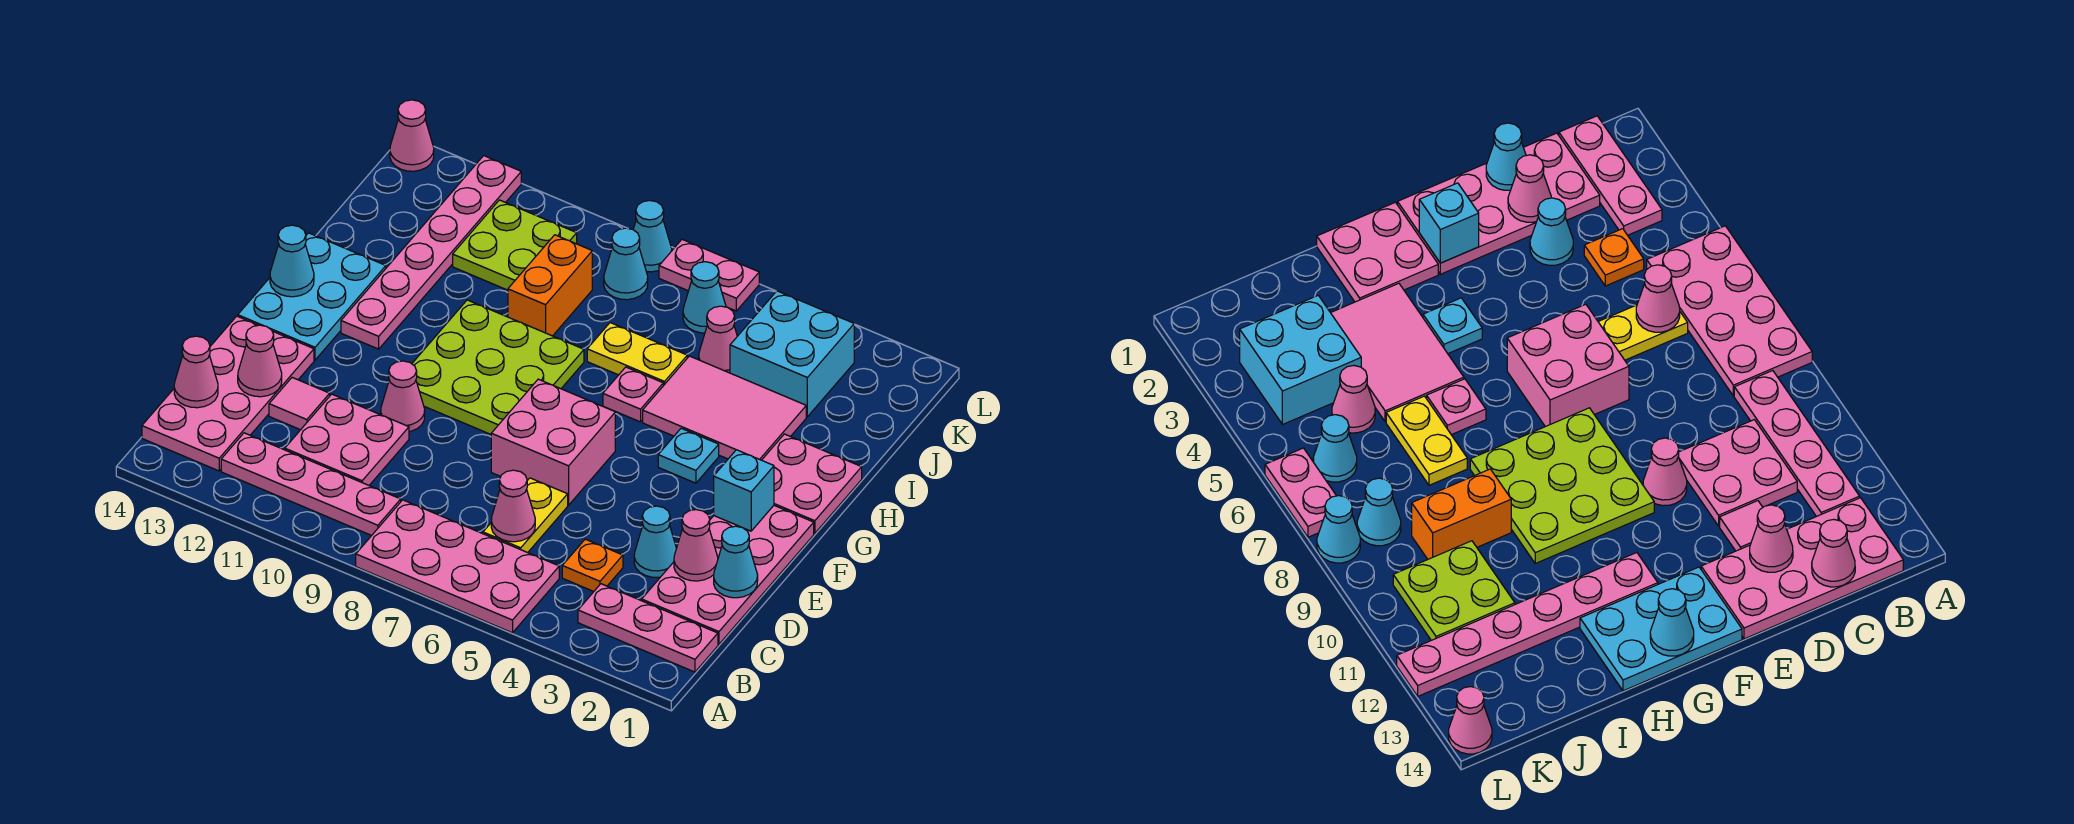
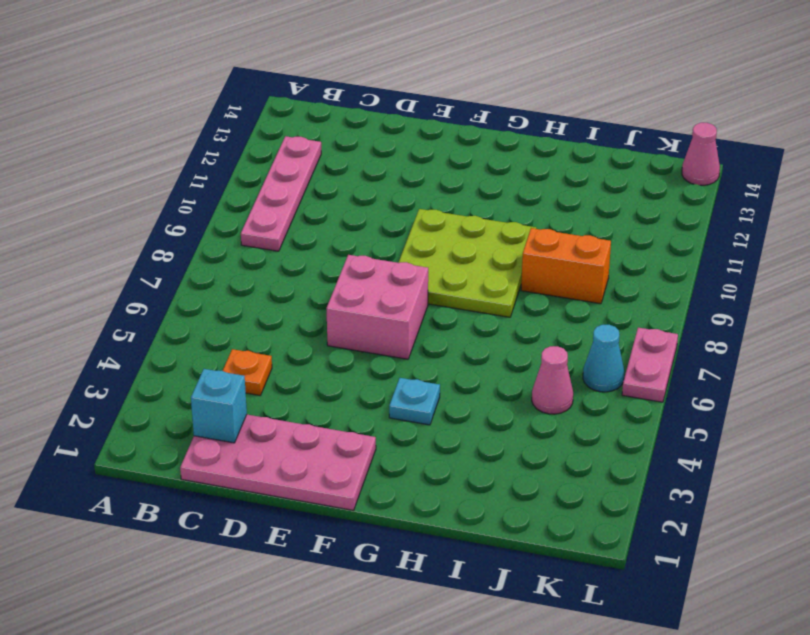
cyan brick C2 level 2 -> cyan brick F2 level 2
none -> pink plate A5:B8 level 1
none -> pink plate B1:B3 level 1
none -> pink plate B13:E14 level 1
none -> yellow plate C6:D6 level 1

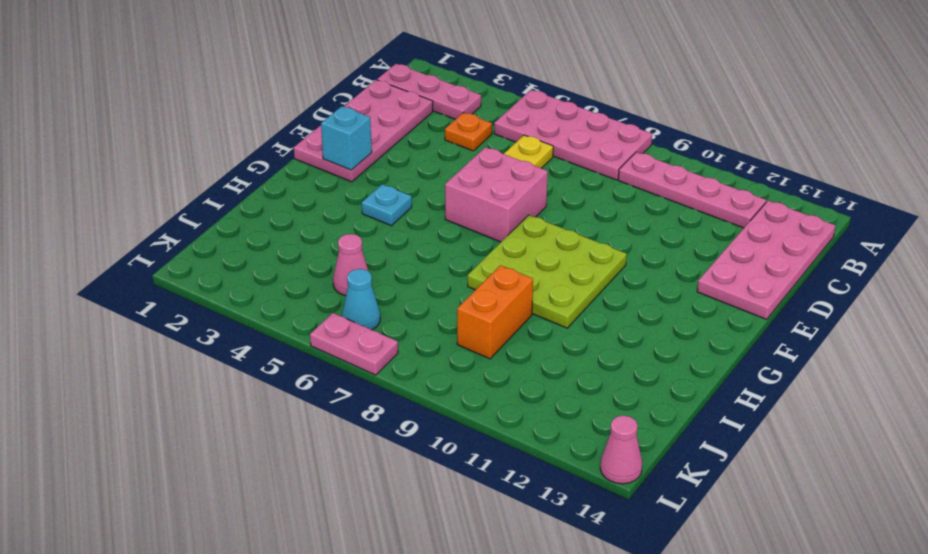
none -> pink plate C10:D11 level 1
none -> cyan cone D3 level 1
none -> pink tile D12 level 1
none -> pink cone E10 level 1

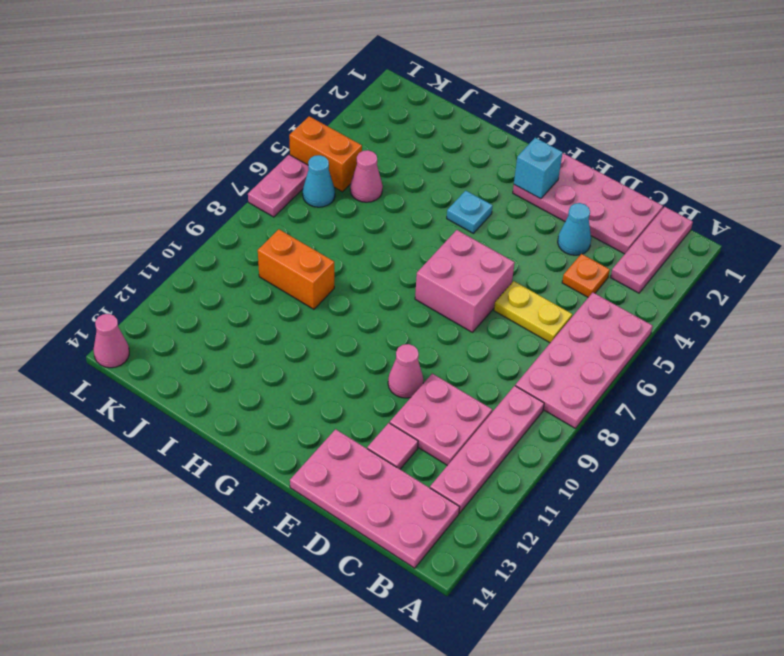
orange brick K5:L5 level 1 -> none
none -> lime plate F8:H10 level 1
none -> cyan plate F13:H14 level 1
none -> pink plate G1:H2 level 1
none -> pink plate G12:L12 level 1

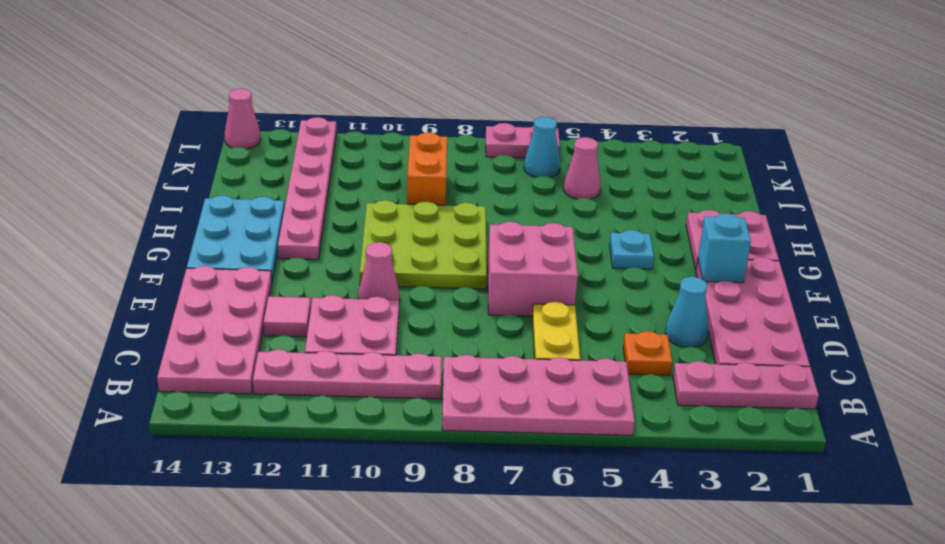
none -> pink tile H3:I5 level 1
none -> pink plate H6 level 1
none -> yellow plate I6:I7 level 1
none -> cyan brick J3:K4 level 1

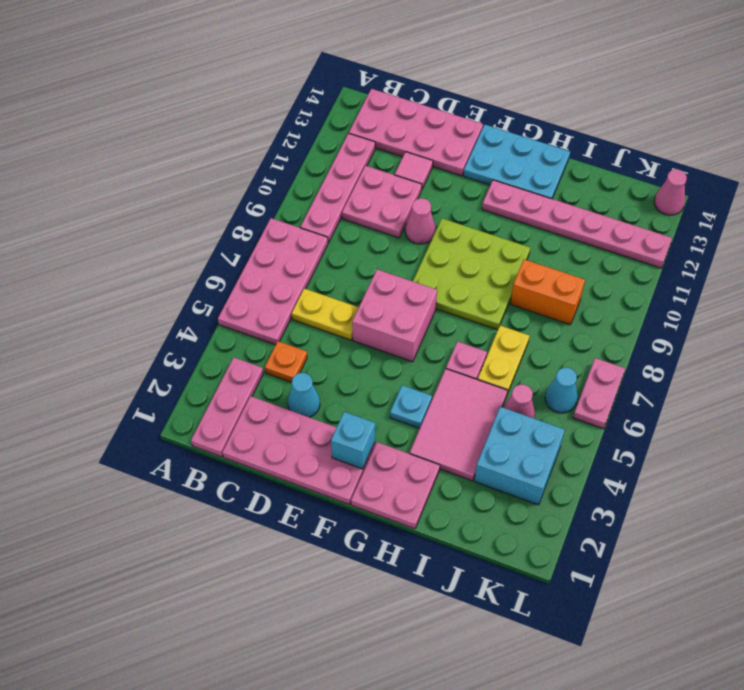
none -> lime plate J10:K11 level 1
none -> cyan cone K8 level 1
none -> cyan cone L8 level 1
none -> pink cone C6 level 2

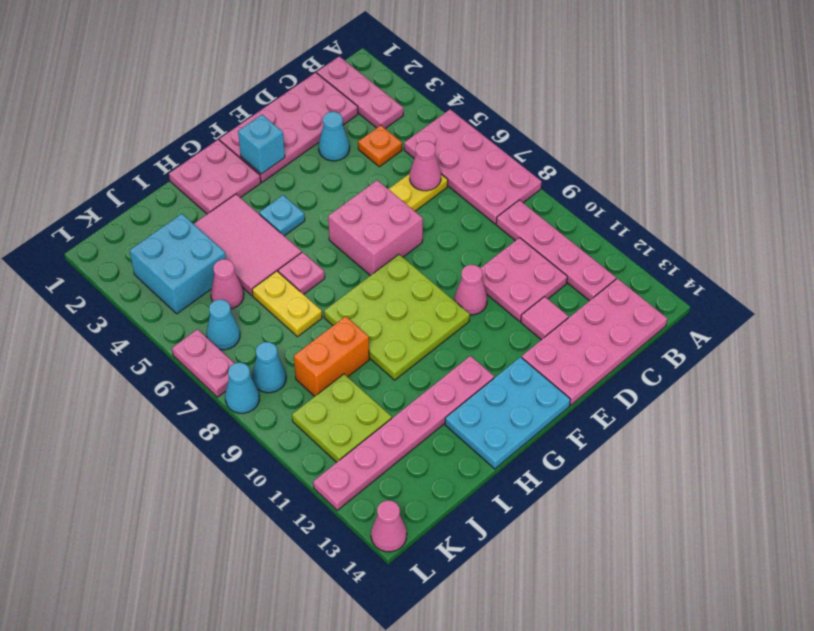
none -> pink cone C14 level 2
none -> cyan cone D1 level 2
none -> pink cone D2 level 2
none -> pink cone D13 level 2

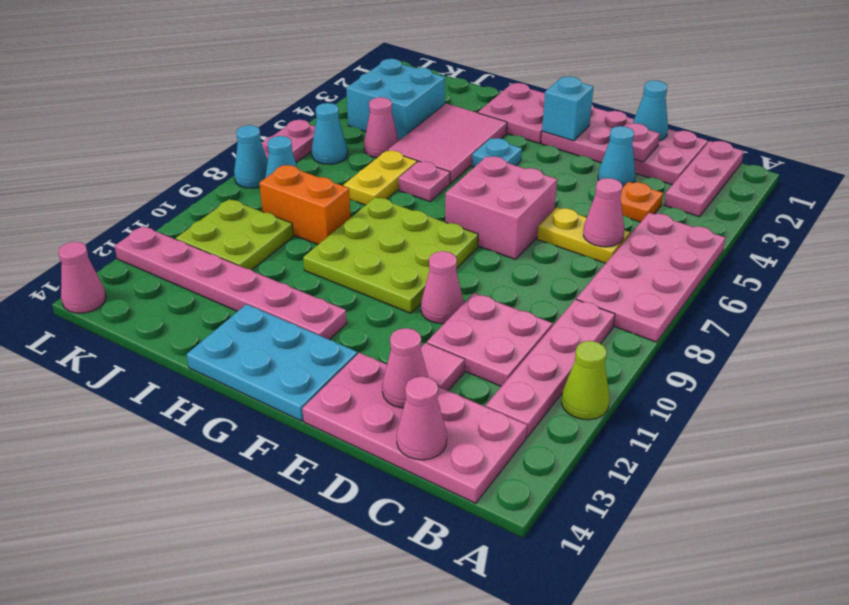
lime cone A11 level 1 -> none
pink plate D2 level 2 -> pink cone D2 level 2
none -> cyan cone G14 level 2

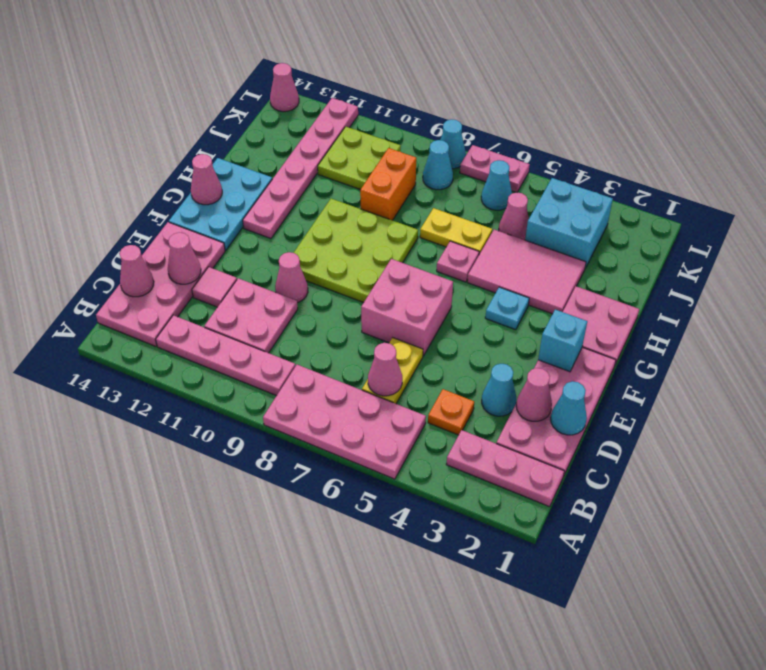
pink cone G14 level 2 -> cyan cone G14 level 2

